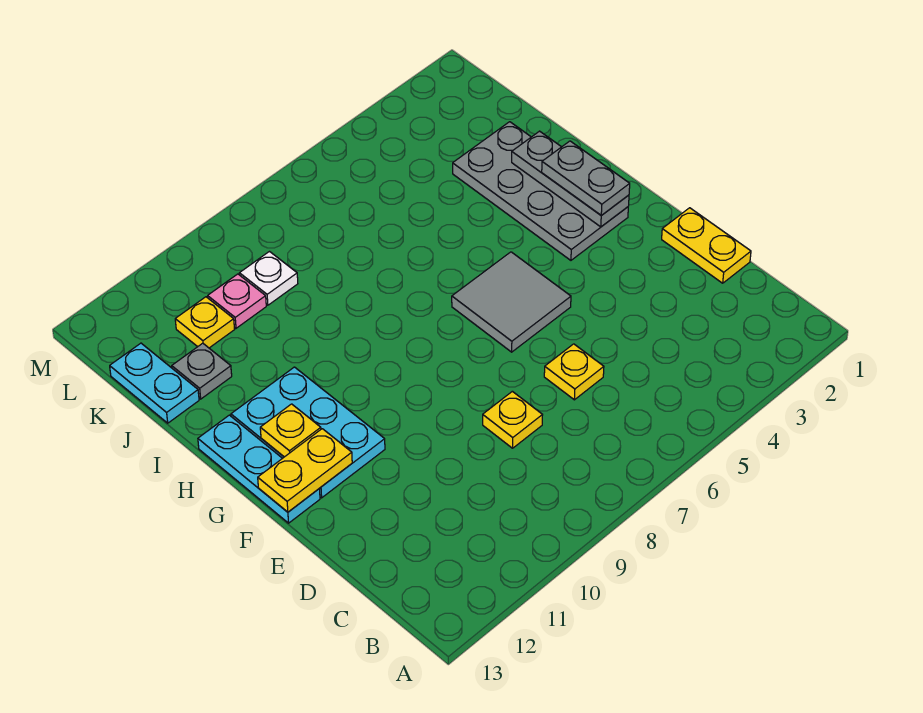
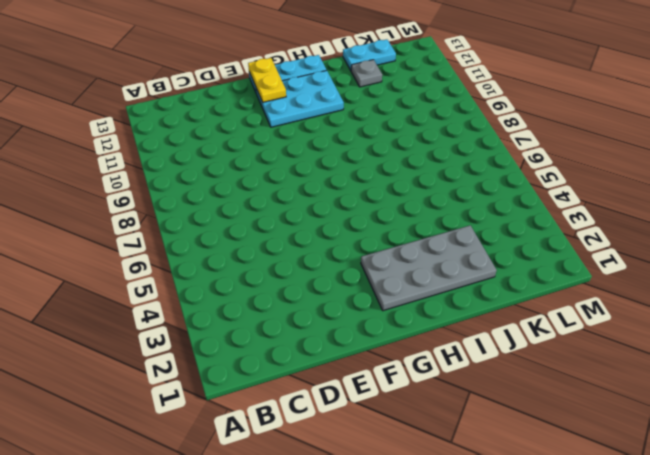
none -> yellow plate D1:E1 level 1
none -> yellow plate D6 level 1
none -> yellow plate D8 level 1

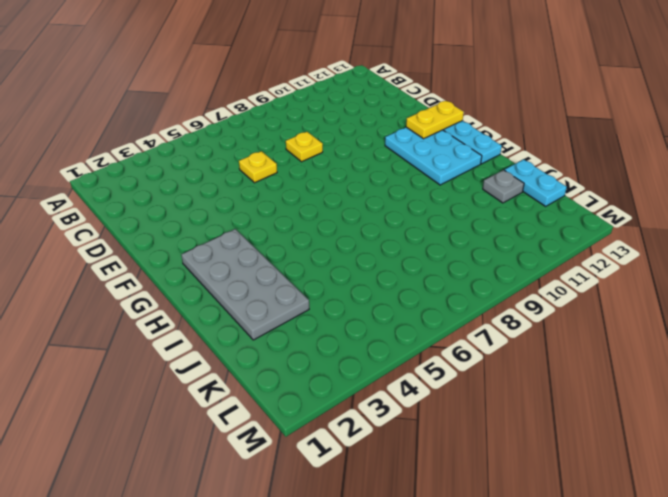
none -> yellow plate D1:E1 level 1
none -> grey tile F5:G6 level 1
none -> white plate K9 level 1

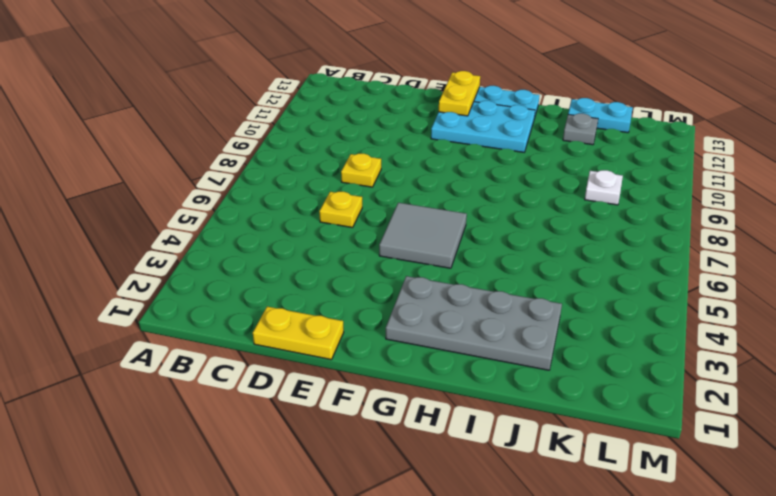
none -> pink plate K10 level 1
none -> yellow plate K11 level 1
none -> grey plate G2:I2 level 2

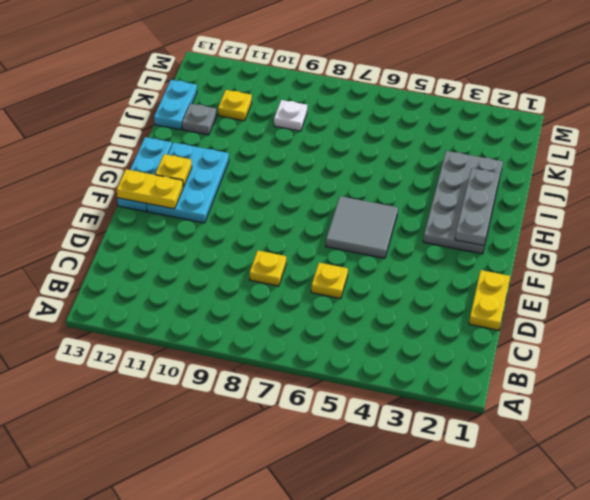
none -> pink plate K10 level 1
none -> grey plate G2:H2 level 3

